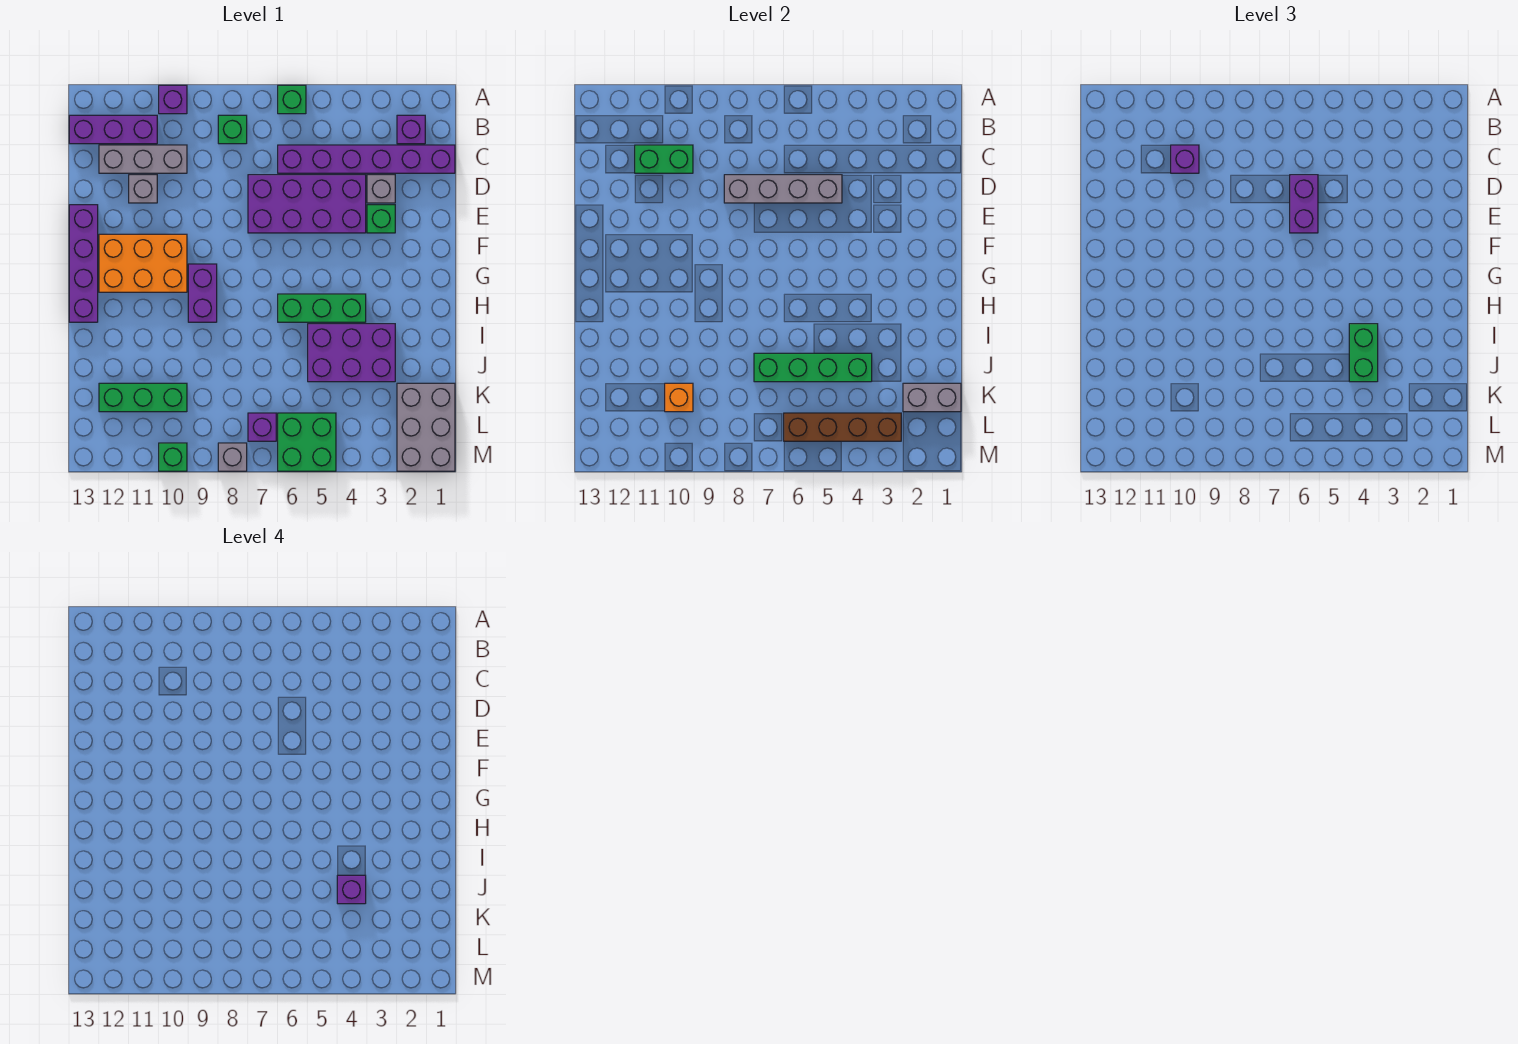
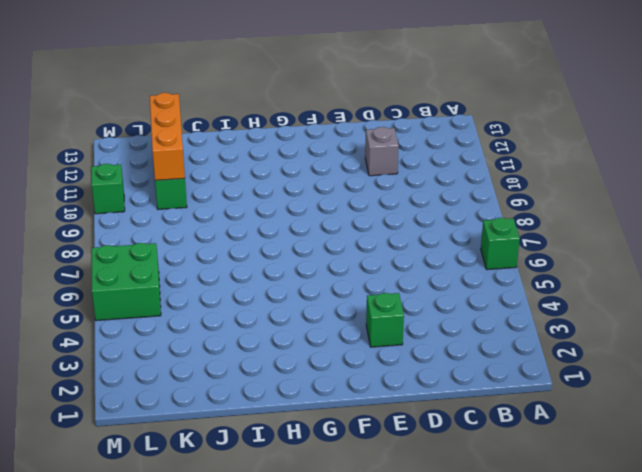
orange brick K10:K12 level 2 -> orange brick K10 level 2
none -> purple brick A10 level 1
none -> purple brick B2 level 1
none -> green brick B8 level 1
none -> purple brick B11:B13 level 1

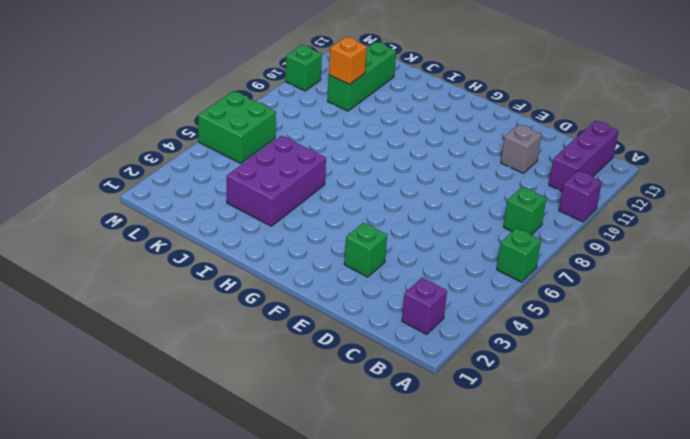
none -> purple brick C1:C6 level 1
none -> grey brick C10:C12 level 1
none -> grey brick D3 level 1
none -> purple brick D4:E7 level 1

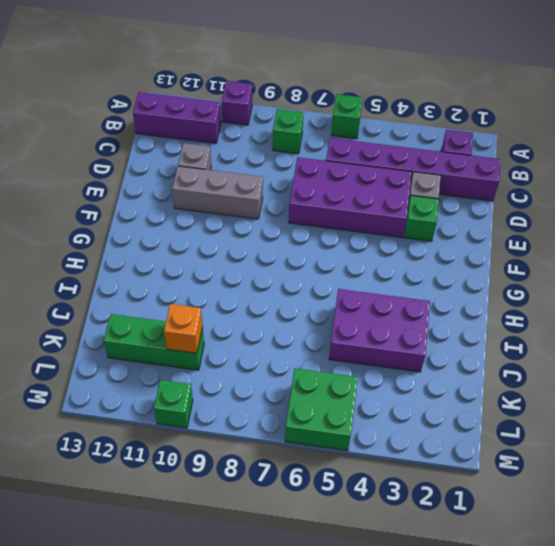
grey brick E9:E11 level 1 -> grey brick C10:C12 level 1
none -> purple brick E13:H13 level 1
none -> orange brick F10:G12 level 1
none -> purple brick G9:H9 level 1
none -> green brick H4:H6 level 1

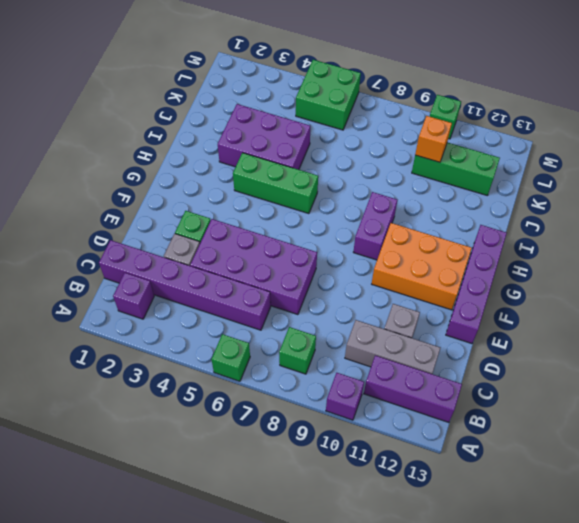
none -> grey brick K1:M2 level 1
none -> purple brick L7 level 1
none -> grey brick M8 level 1
none -> green brick C10:C11 level 2

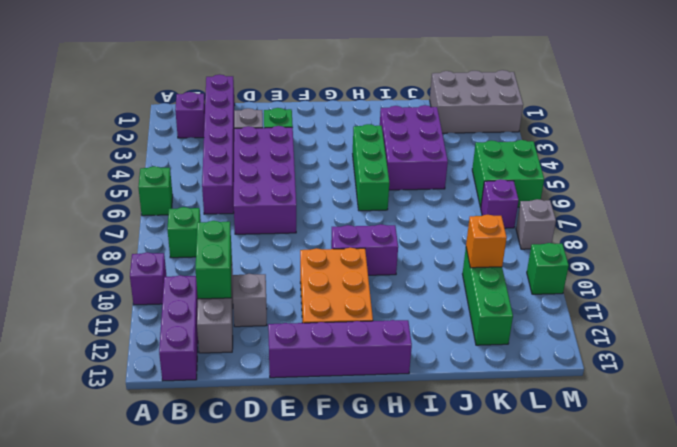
none -> grey brick D5:D8 level 2
none -> green brick J4:J7 level 2
none -> grey brick K1:K2 level 2
none -> brown brick L3:L6 level 2

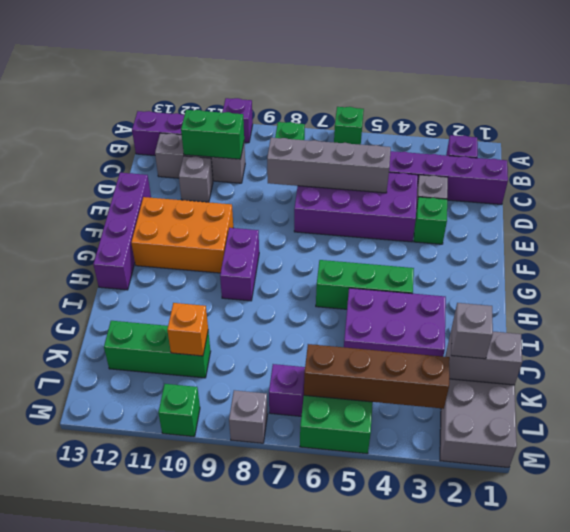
grey brick K2 level 3 -> none
none -> green brick J4:J7 level 2
none -> purple brick C10 level 3
none -> purple brick D6:E6 level 3
none -> green brick I4:J4 level 3

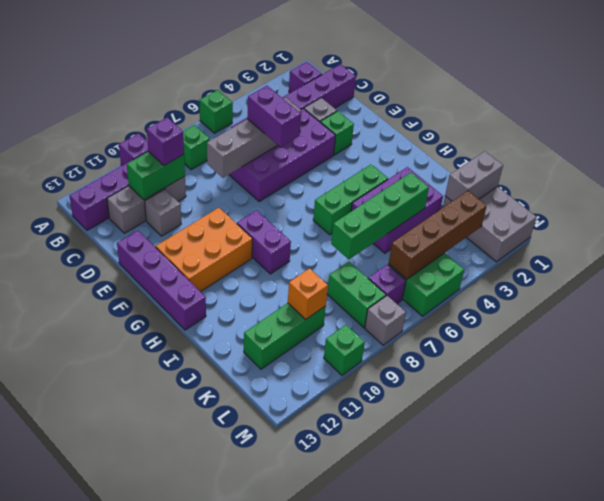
green brick K8:L8 level 1 -> green brick I4:J4 level 3
none -> purple brick J4 level 4

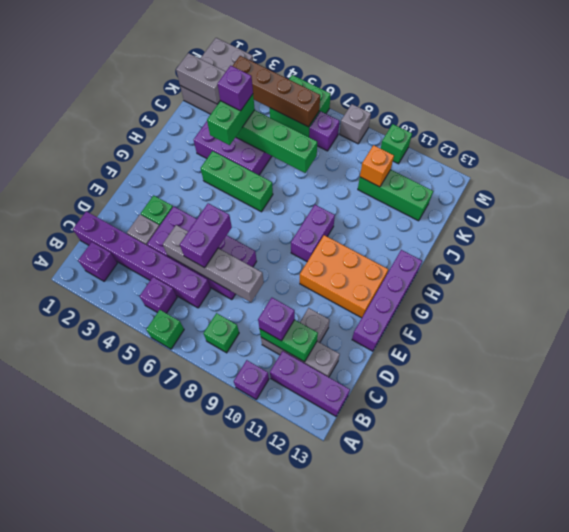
purple brick B5 level 1 -> none

